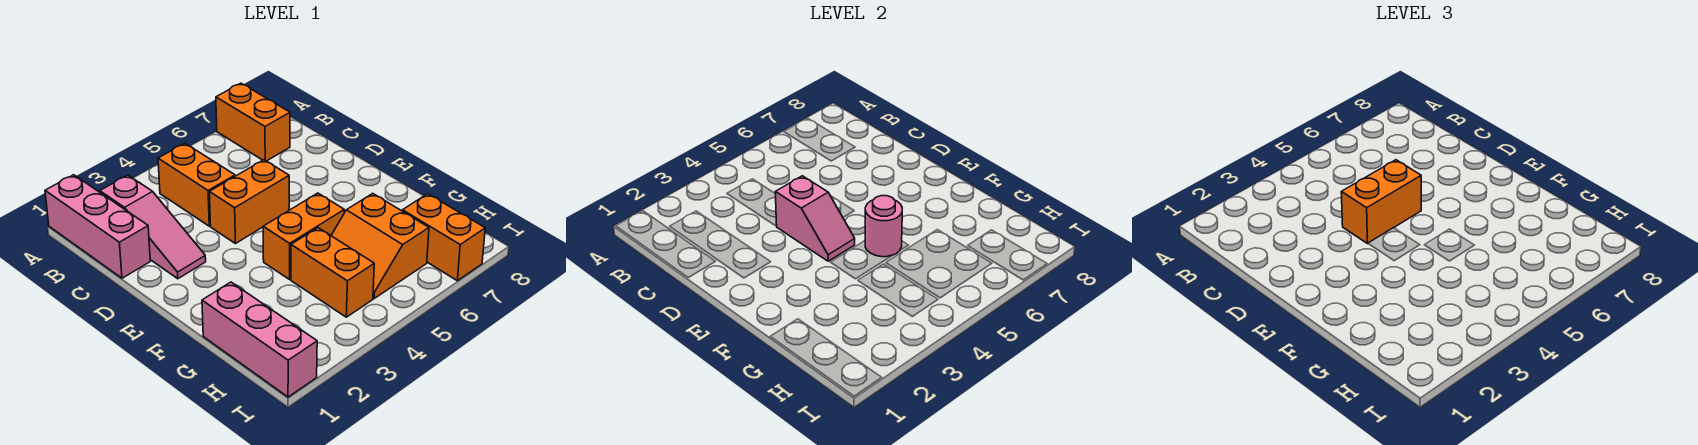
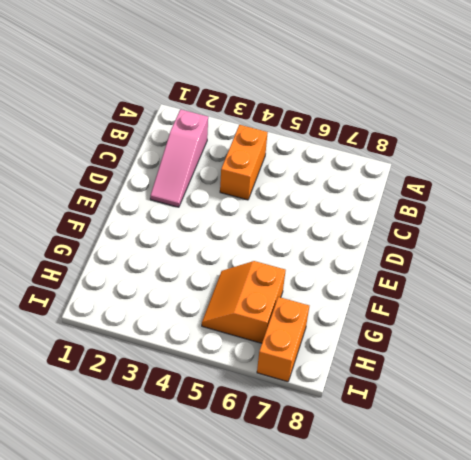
none -> pink brick A1:C1 level 1
none -> orange brick A7:B7 level 1
none -> orange brick D4:D5 level 1

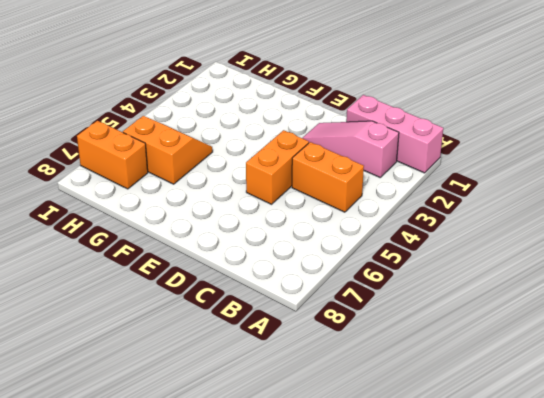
none -> orange brick A7:B7 level 1
none -> orange brick F4:F5 level 1
none -> pink brick G1:I1 level 1

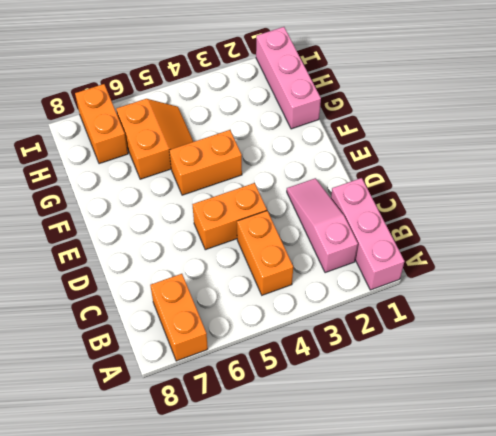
none -> orange brick G4:H4 level 1
none -> pink slope D4:E4 level 2 top D
none -> pink round brick F5 level 2

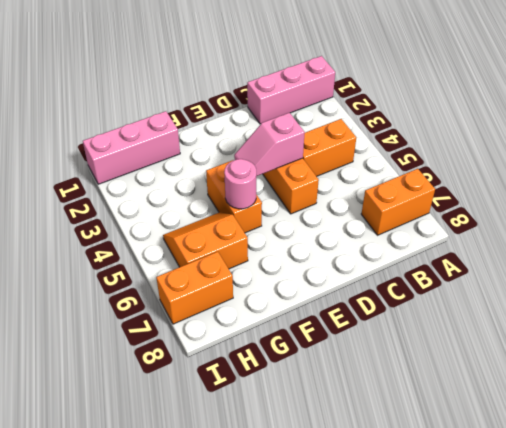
none -> pink slope B2:D2 level 1 top B
none -> orange brick G4:H4 level 1
none -> orange brick D4:D5 level 3

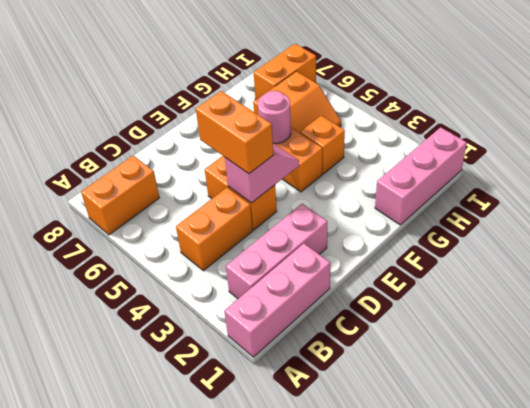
pink brick B2:D2 level 1 -> pink slope B2:D2 level 1 top B
orange brick G4 level 1 -> orange brick G4:H4 level 1

